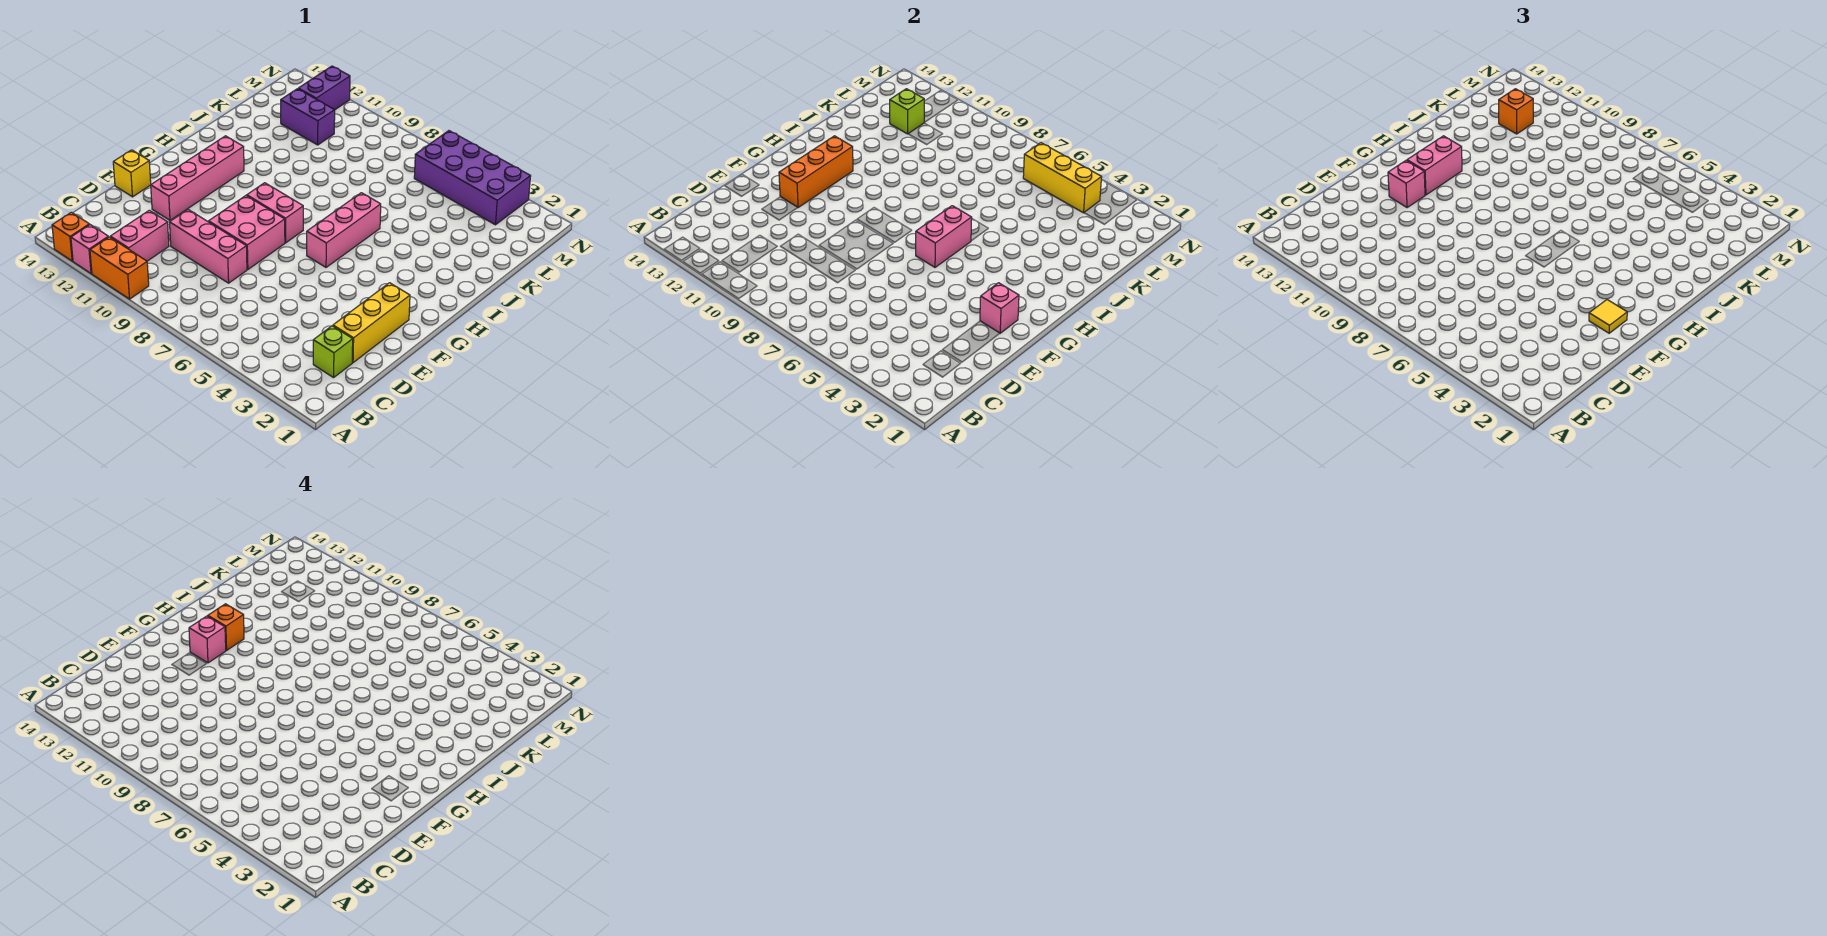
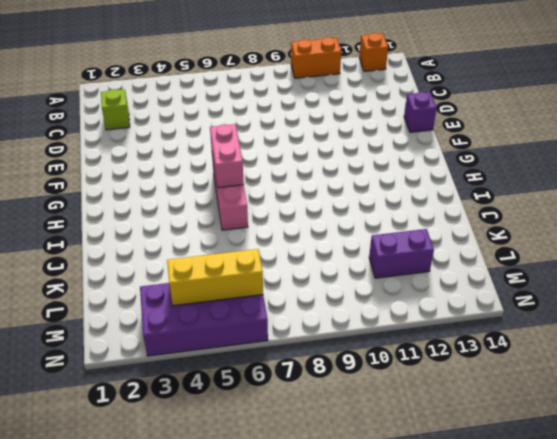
purple brick E14 level 1 -> yellow brick E14 level 1
none -> pink brick A12 level 1
none -> pink brick B11:C11 level 1
none -> yellow brick D2:F2 level 1

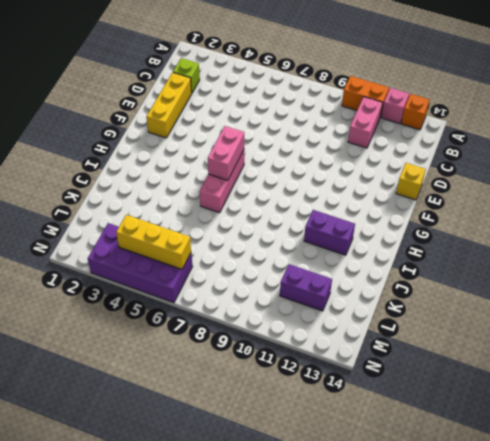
purple brick I11:I12 level 1 -> purple brick M12:N12 level 1
none -> pink brick D8:D10 level 1
none -> pink brick E8:F9 level 1
none -> pink brick E12:H12 level 1

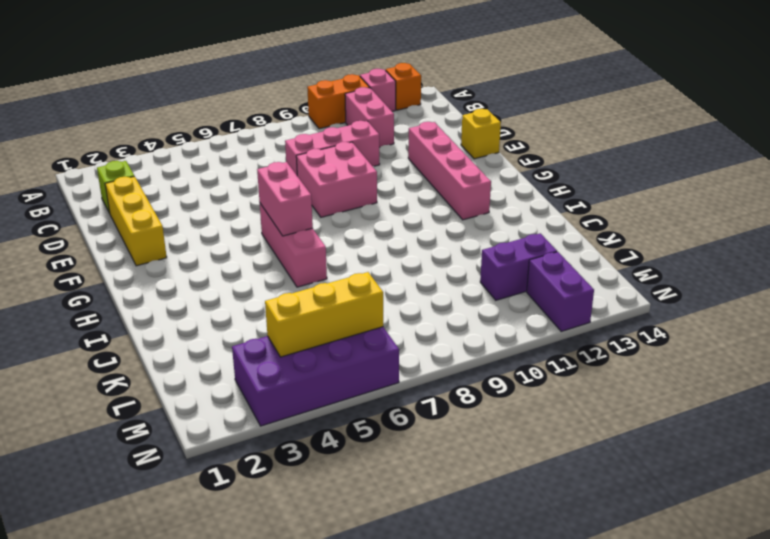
none -> pink brick G8:G9 level 1
none -> pink brick F2 level 2
none -> orange brick F12:H12 level 2

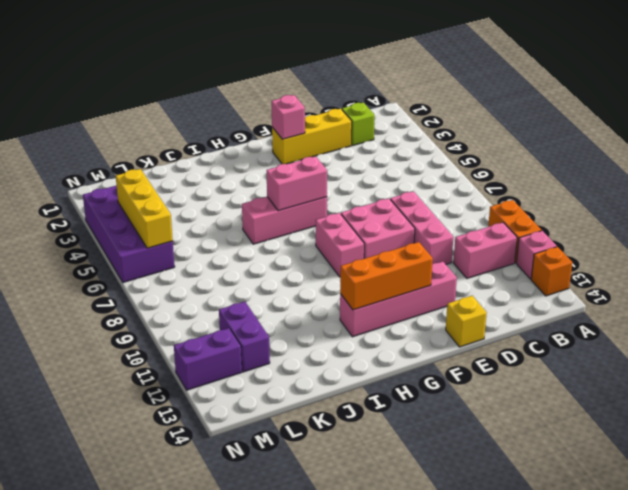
none -> lime brick L12 level 2
none -> yellow tile F2 level 3
none -> pink brick F12 level 3

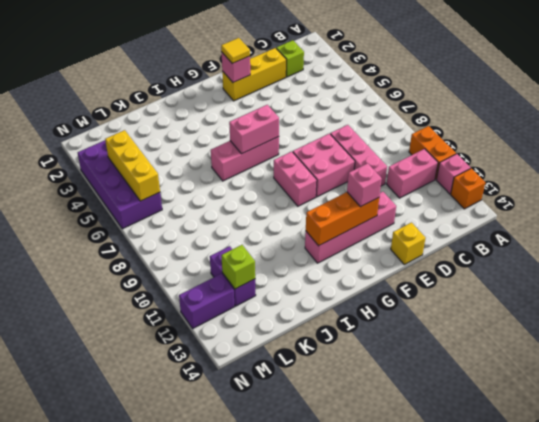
none -> pink brick G12:H12 level 3
none -> orange brick L12 level 3
none -> pink brick G12 level 4

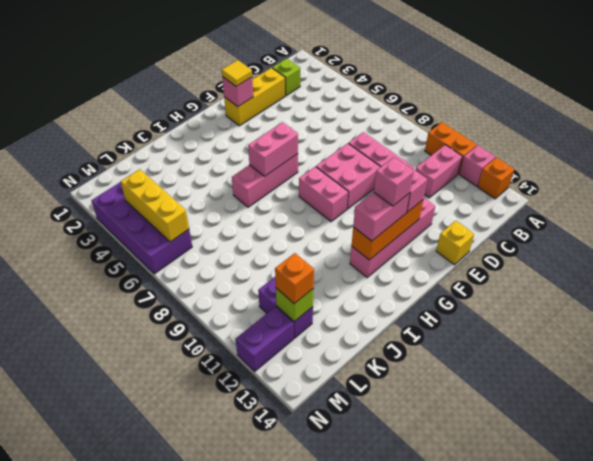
none -> orange brick H12 level 4

